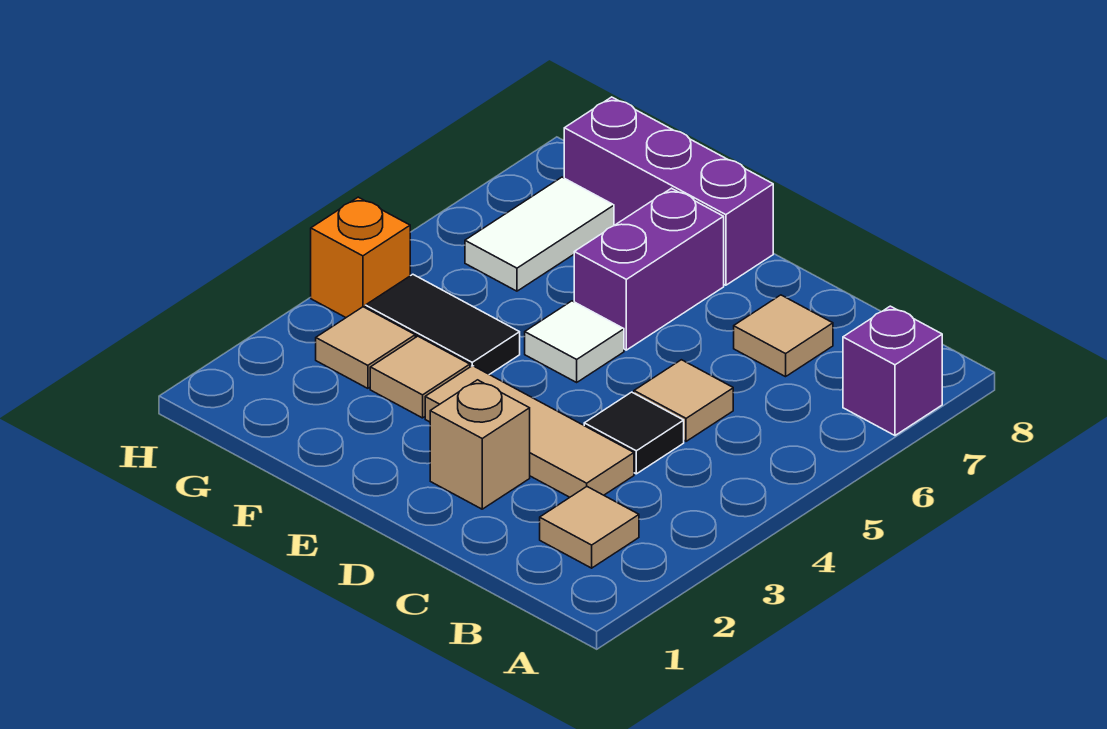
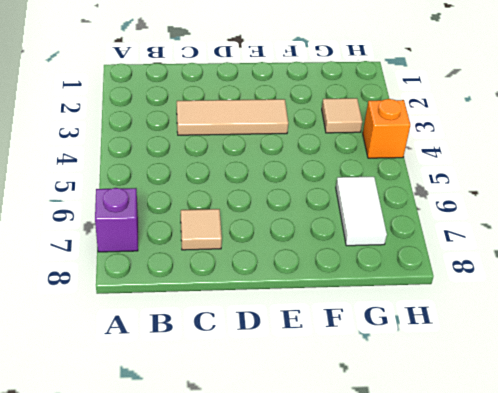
none -> tan tile B2 level 1
none -> black tile C4 level 1
none -> tan tile C5 level 1

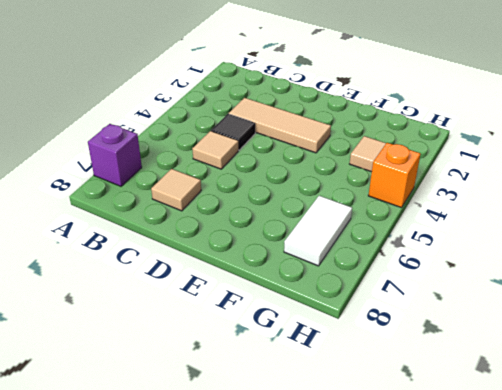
none -> tan tile B2 level 1
none -> tan brick D2 level 1
none -> white tile E5 level 1

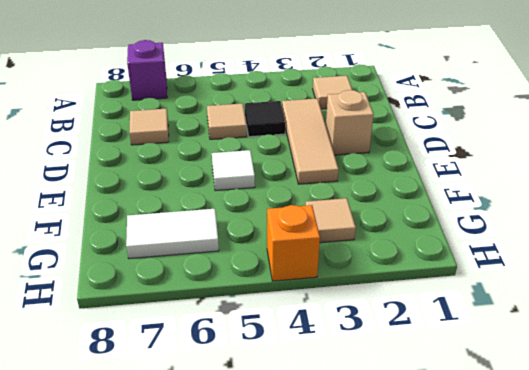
none -> purple brick E6:E7 level 1
none -> purple brick E8:G8 level 1
none -> tan tile F3 level 1

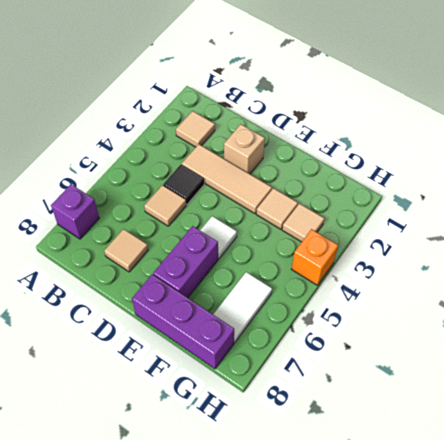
none -> black tile F4:G4 level 1

